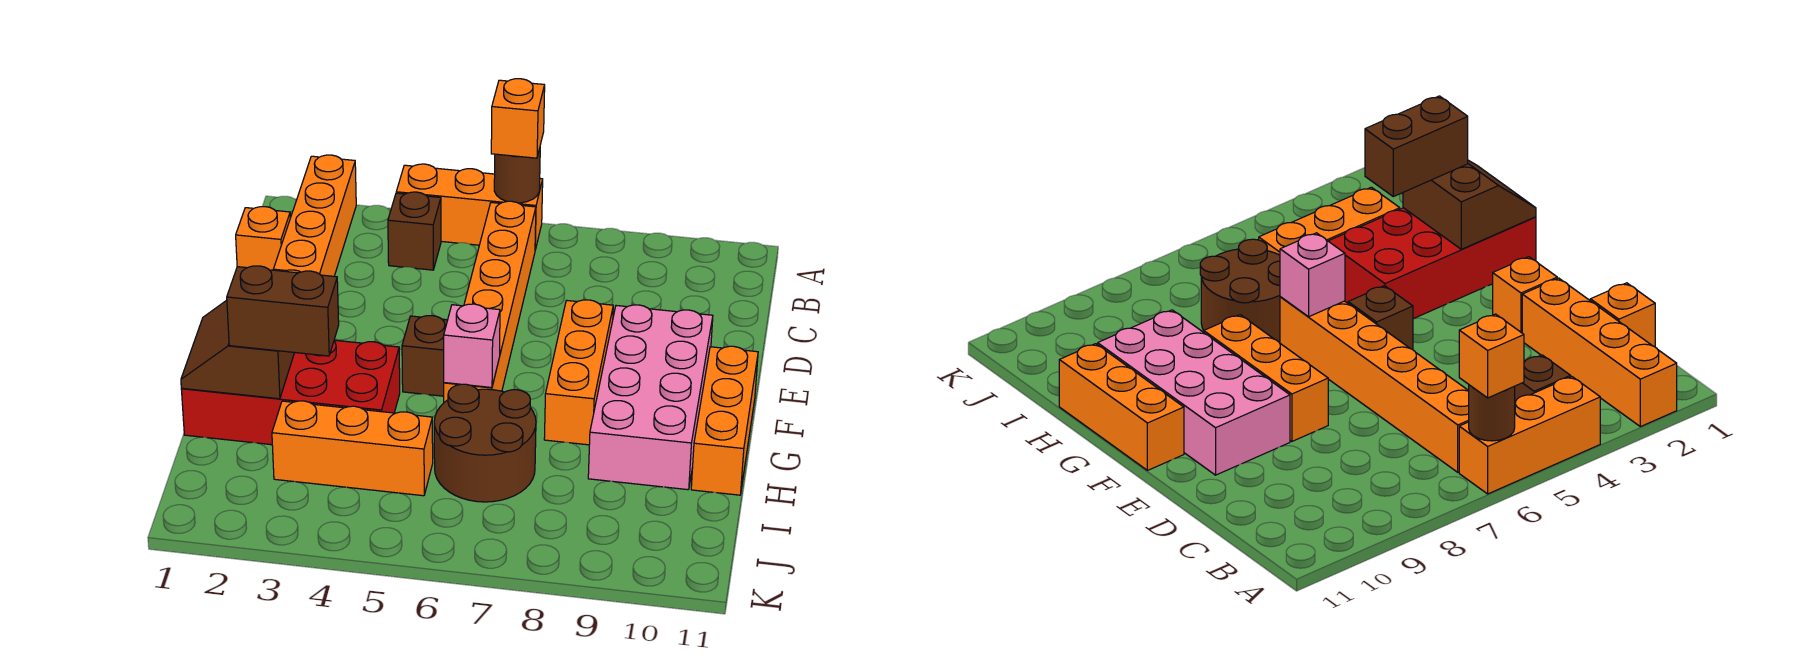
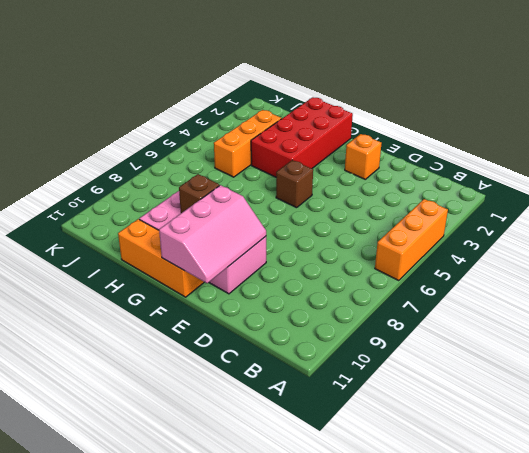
pink slope E9:F11 level 2 top F -> none
brown brick G9 level 2 -> brown brick B4 level 1
none -> orange brick A2:D2 level 1
none -> orange brick B6:G6 level 1
none -> orange brick C1 level 1

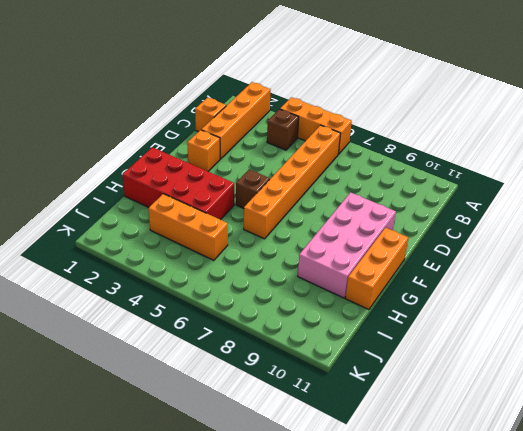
none -> orange brick E8:G8 level 1
none -> brown round brick H6:I7 level 1
none -> brown round brick A6 level 2

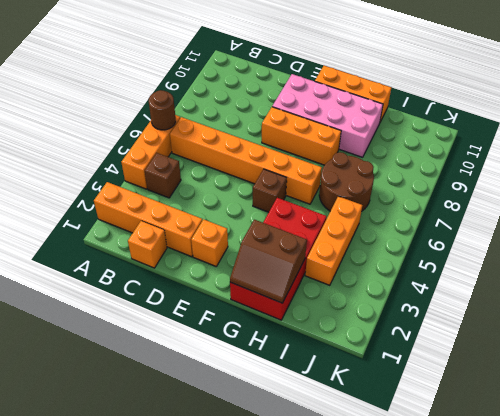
none -> pink brick G6 level 2
none -> orange brick A6 level 3
none -> brown brick H2:H3 level 3

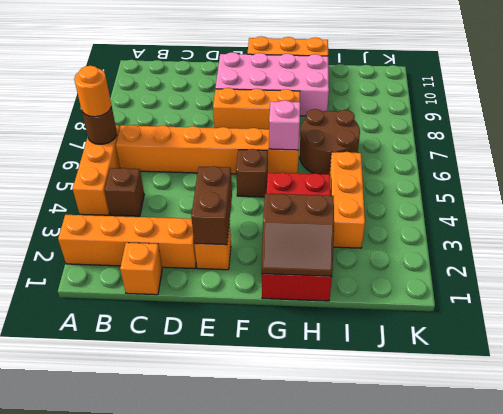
orange round brick A6 level 3 -> orange brick A6 level 3
brown brick E2:E3 level 2 -> brown brick H2:H3 level 3

